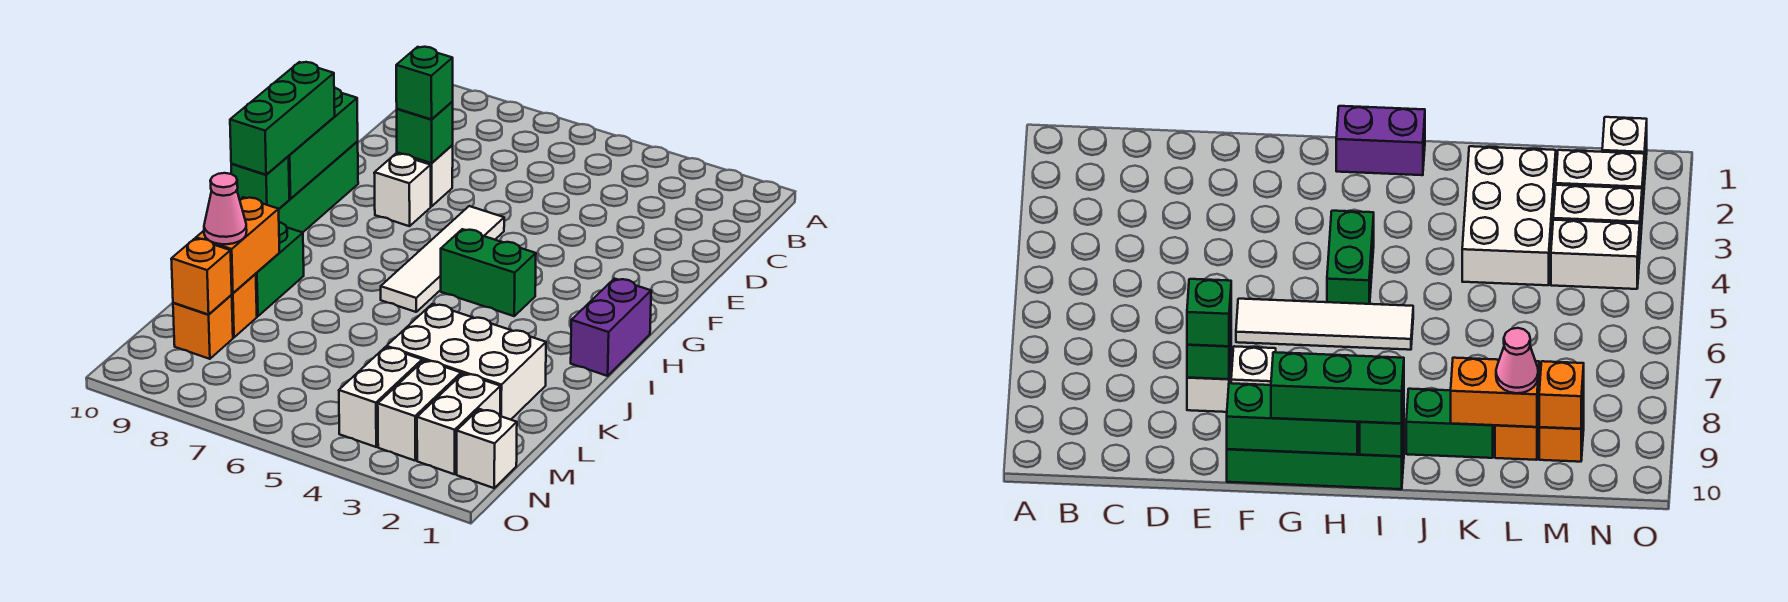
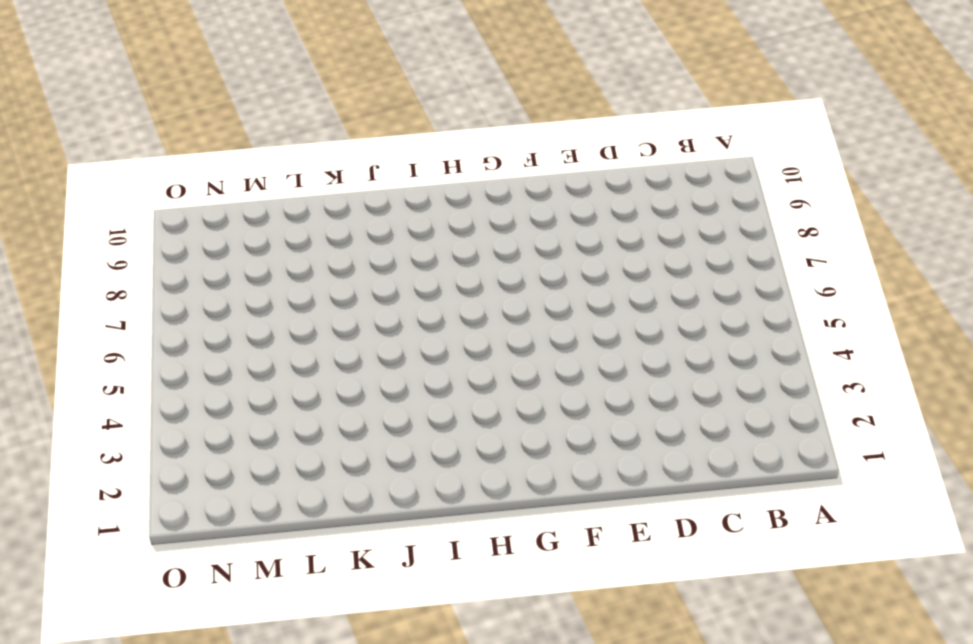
none -> white brick E8 level 1
none -> white tile F6:I6 level 1
none -> white brick F8 level 1

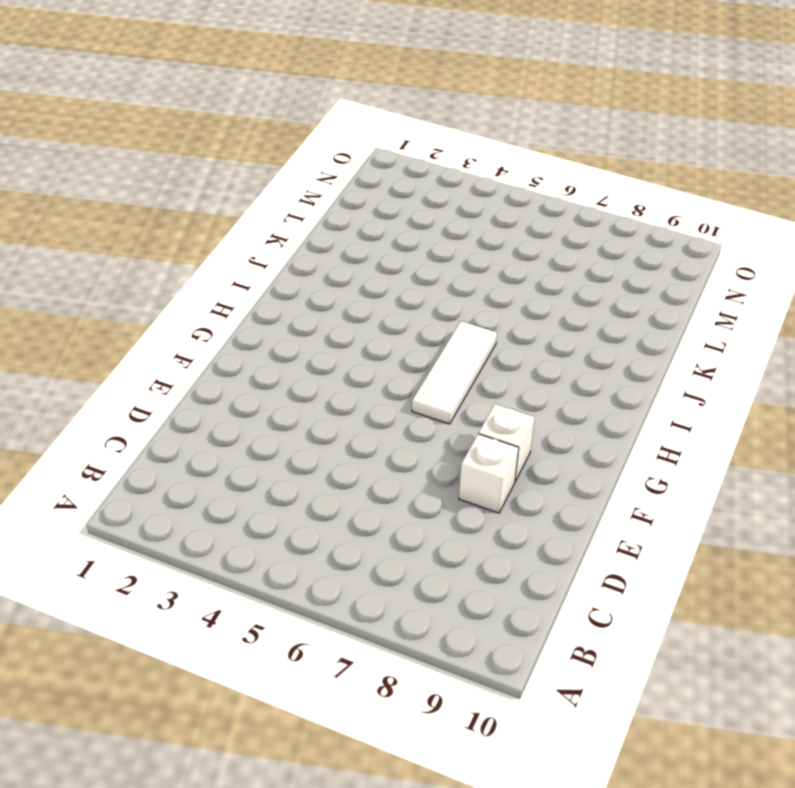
white tile G6:I6 level 1 -> white tile F6:I6 level 1
none -> green brick F10:I10 level 1
none -> purple brick H1:I1 level 1
none -> green brick H4:H5 level 1

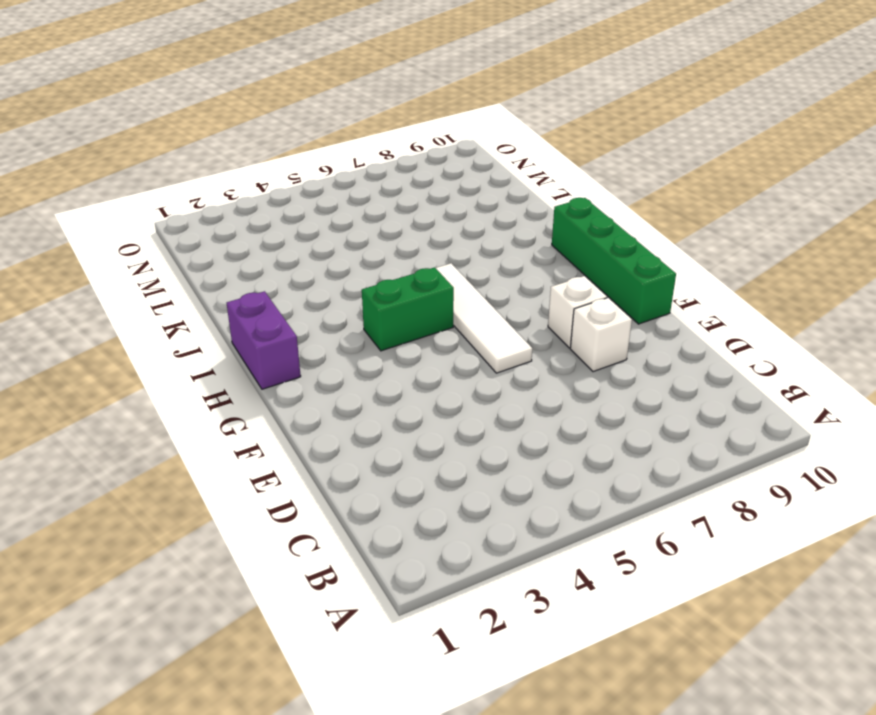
none -> green brick J9:K9 level 1
none -> white brick K2:L4 level 1
none -> orange brick L9 level 1

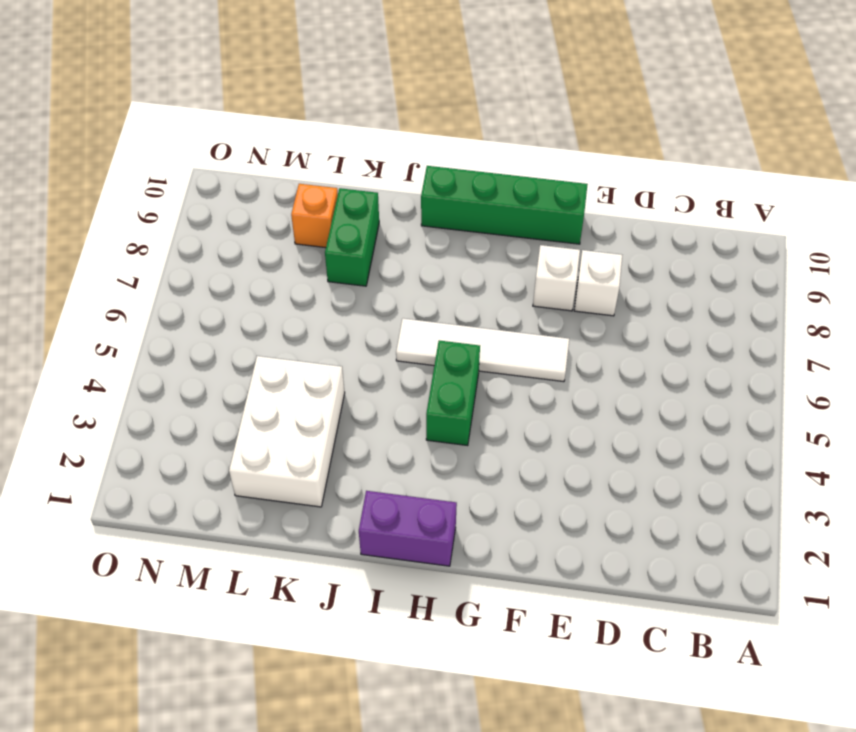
green brick K8:K9 level 1 -> green brick J9:K9 level 1
none -> white brick M2:N2 level 1
none -> white brick M3:N3 level 1
none -> white brick M4:N4 level 1

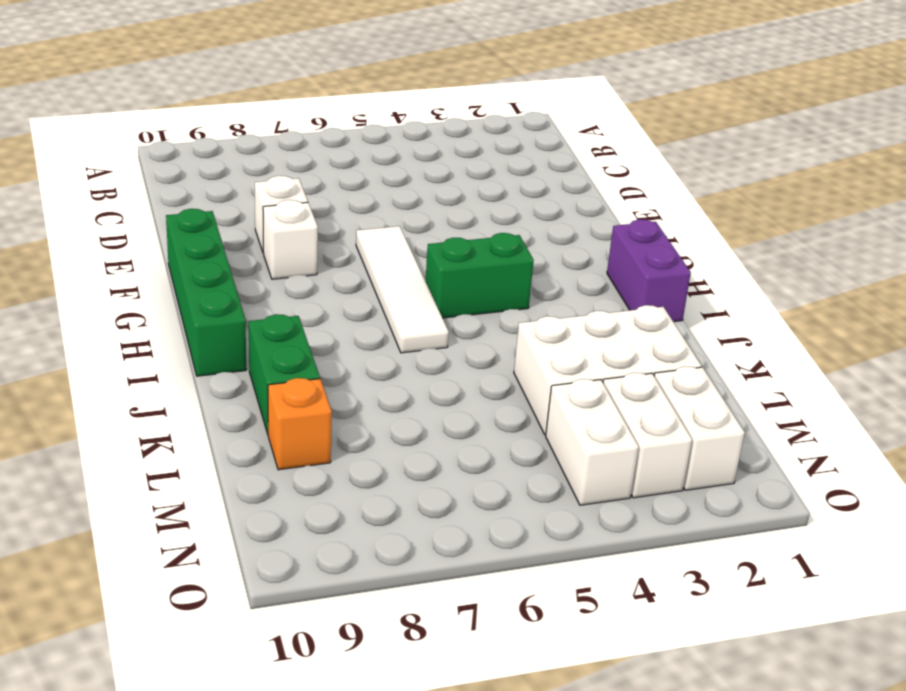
none -> orange brick M9 level 1
none -> white brick N1 level 1
none -> green brick E8 level 2

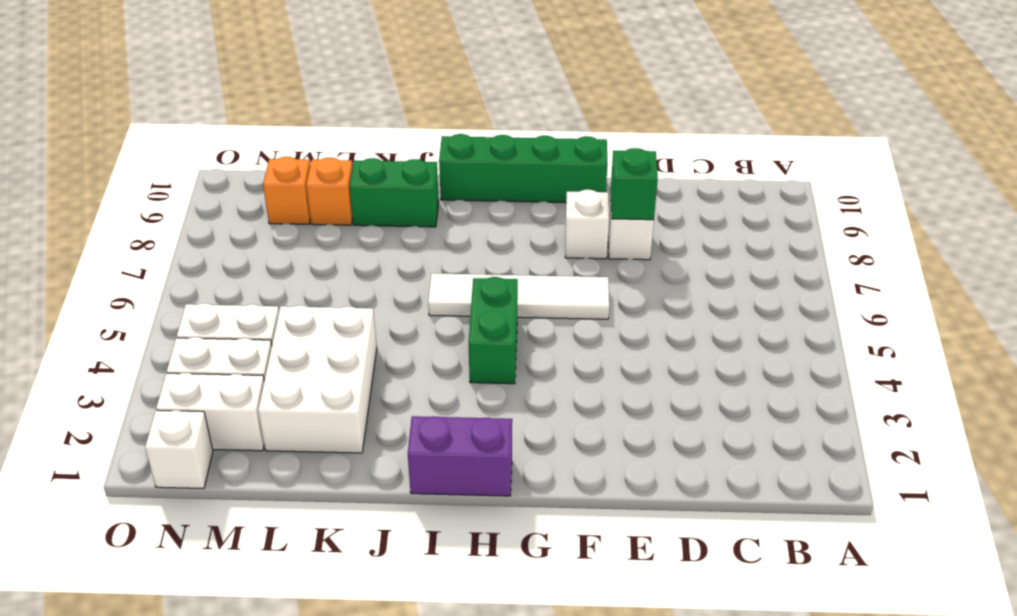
none -> green brick F10:H10 level 2
none -> green brick I10 level 2
none -> orange brick K9:L9 level 2

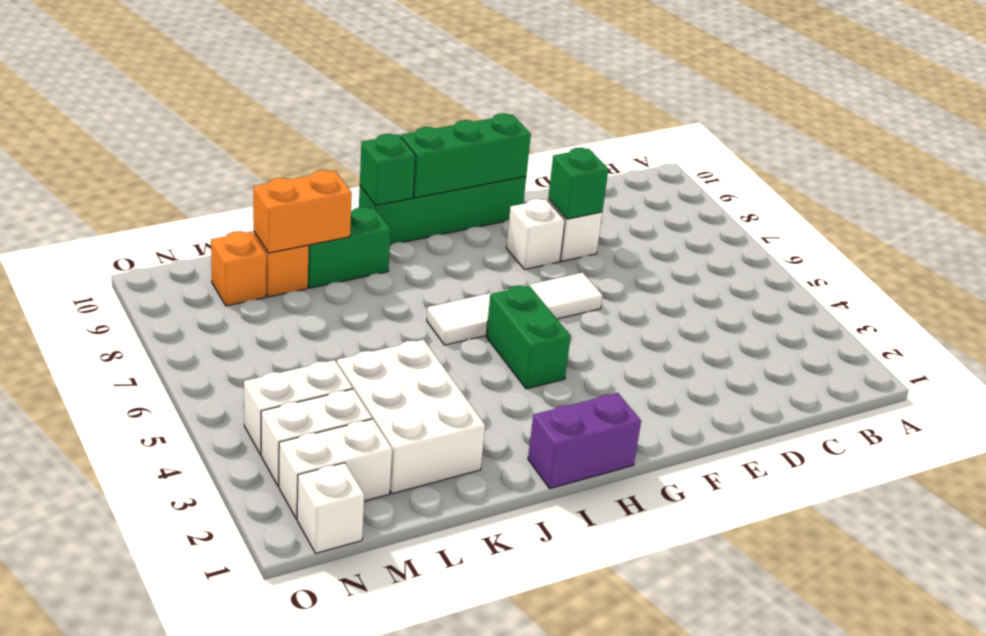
none -> orange brick M9 level 2
none -> green brick E8 level 3
none -> green brick G10:I10 level 3

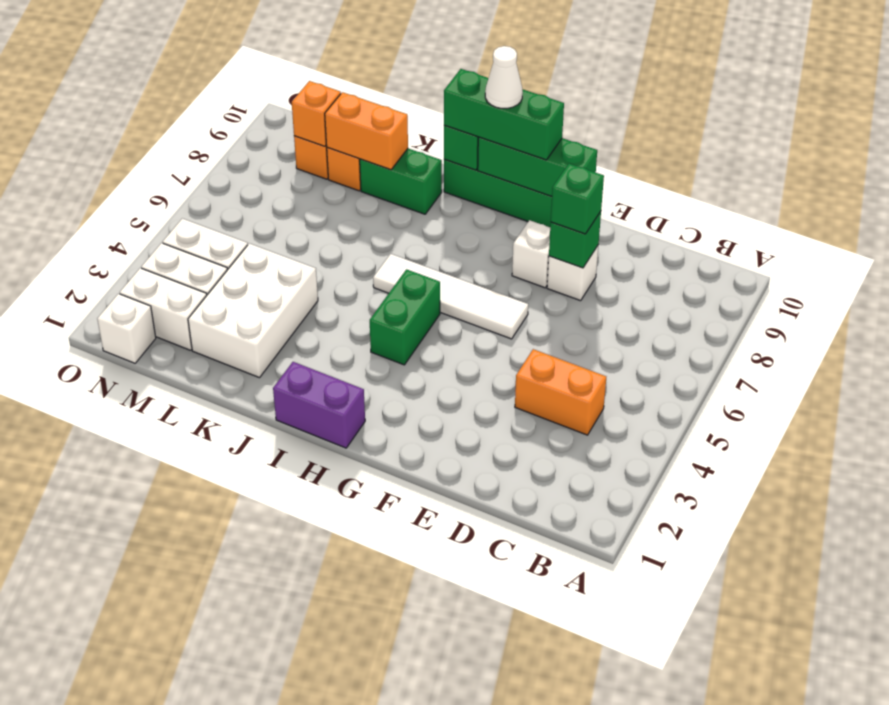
orange brick C4:D4 level 1 -> none
white cone H10 level 4 -> none
none -> pink cone L9 level 3

